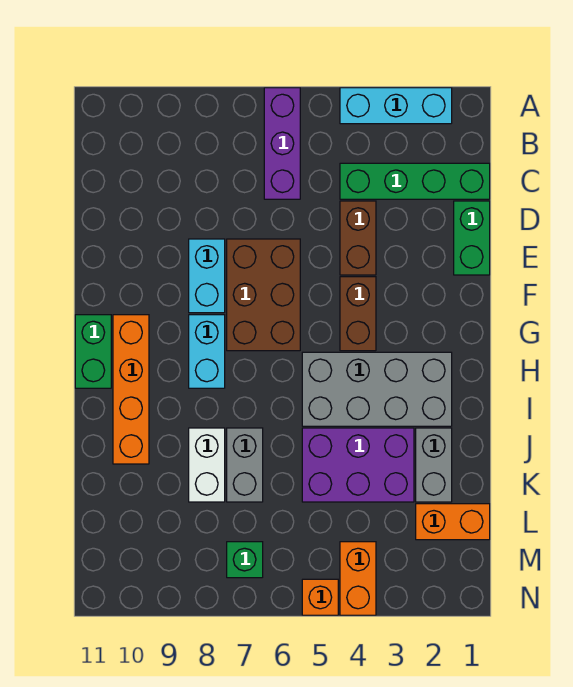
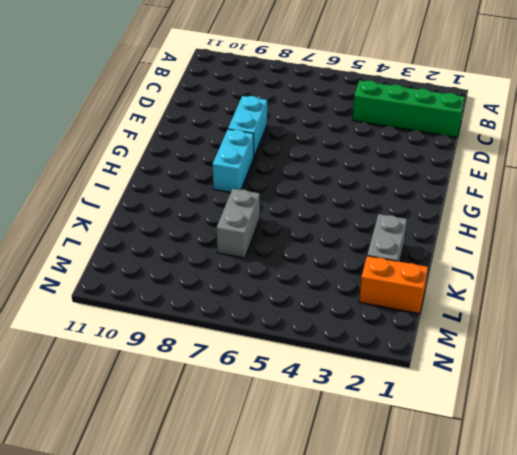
none -> cyan brick A2:A4 level 1
none -> purple brick A6:C6 level 1
none -> green brick D1:E1 level 1

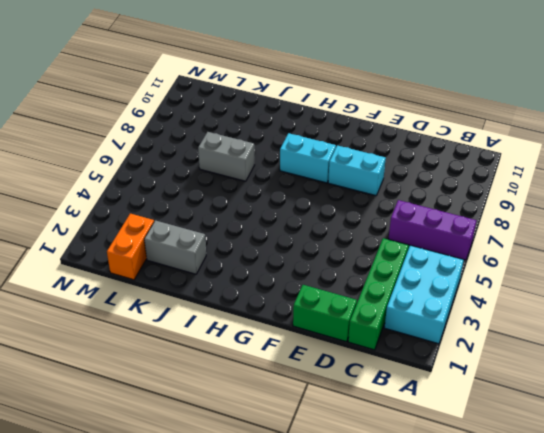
cyan brick A2:B4 level 1 -> cyan brick A2:A4 level 1
none -> brown brick D4:E4 level 1
none -> brown brick E6:G7 level 1
none -> brown brick F4:G4 level 1

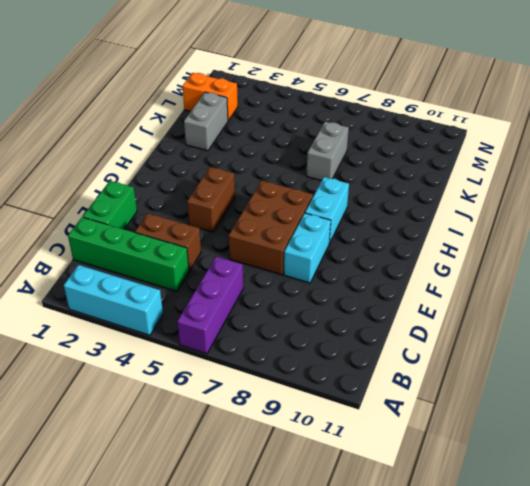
brown brick D3:D4 level 1 -> brown brick D4:E4 level 1
none -> orange brick G10:J10 level 1
none -> green brick G11:H11 level 1
none -> grey brick H2:I5 level 1

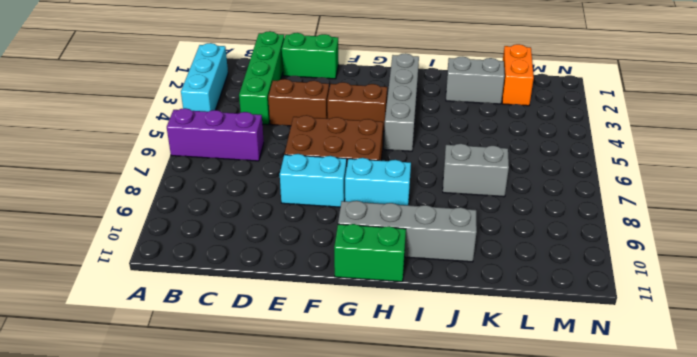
grey brick G10:J10 level 1 -> orange brick G10:J10 level 1
grey brick H2:H5 level 1 -> grey brick H2:I5 level 1
none -> purple brick J3:K5 level 1
none -> white brick J8:K8 level 1
none -> orange brick M4:N4 level 1

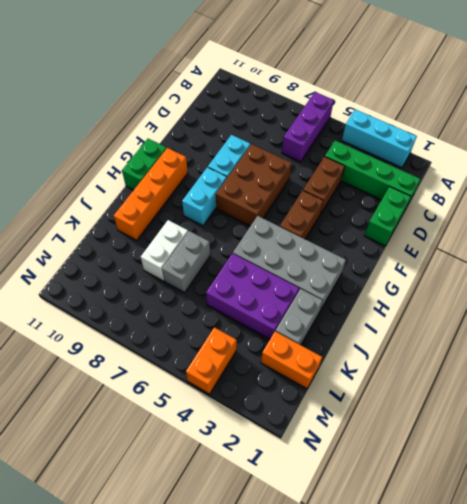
none -> green brick M7 level 1
none -> orange brick N5 level 1

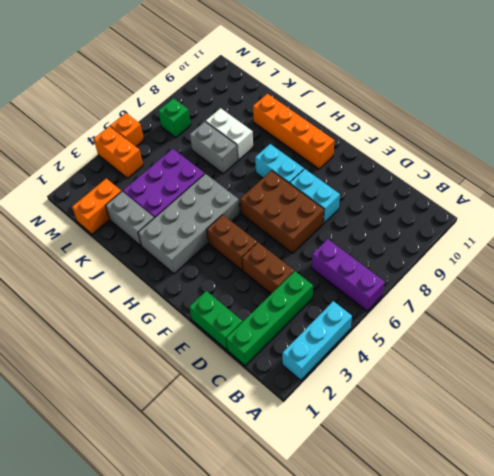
none -> green brick G11:H11 level 1

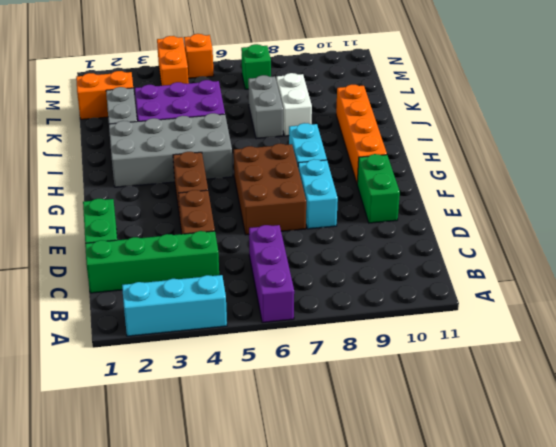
green brick E10:F10 level 1 -> green brick G11:H11 level 1

